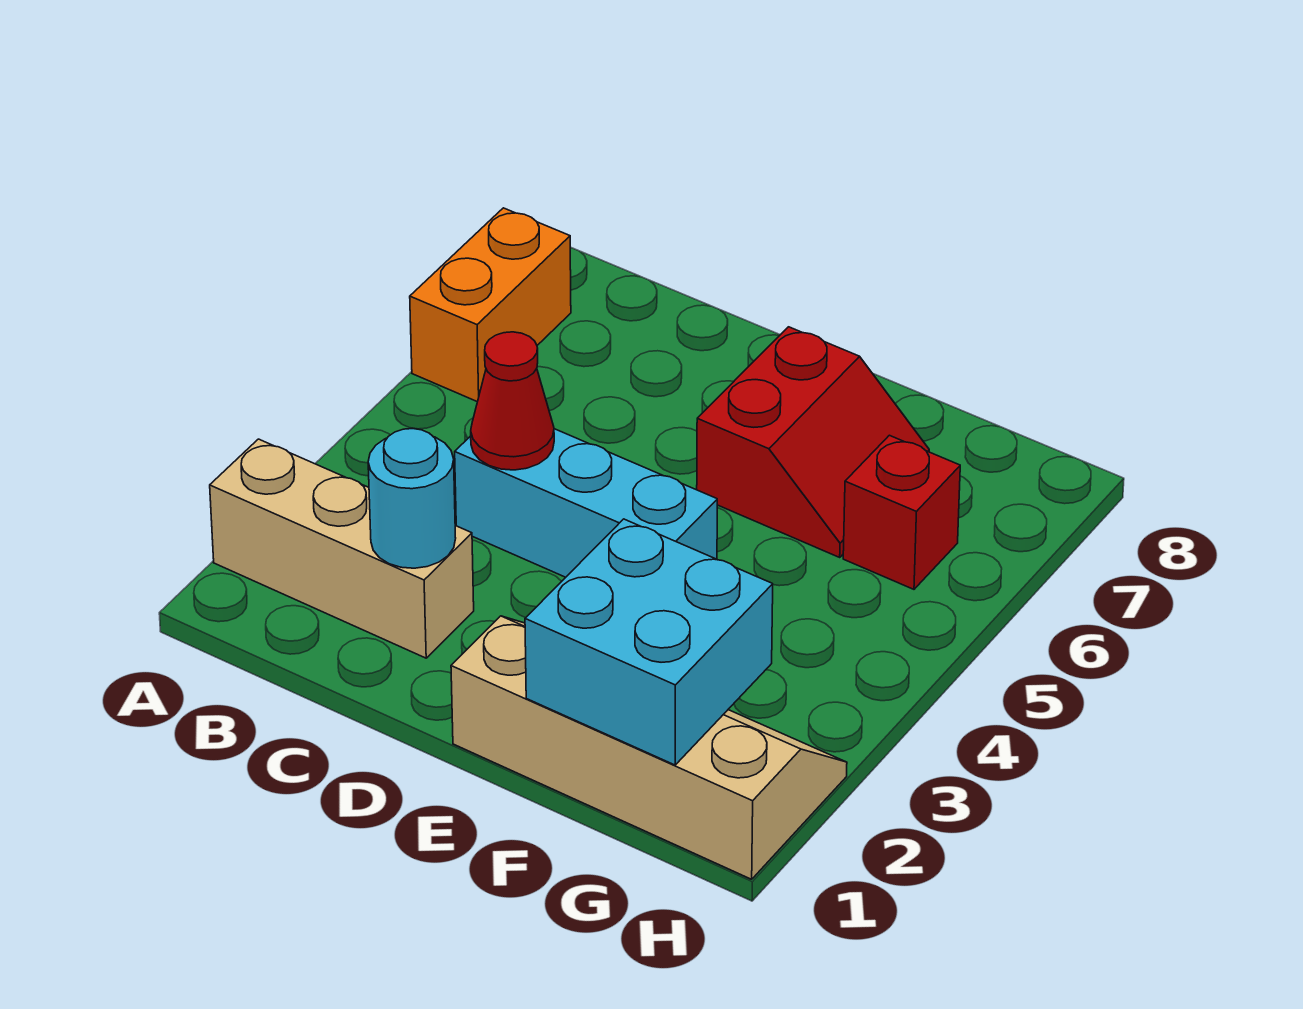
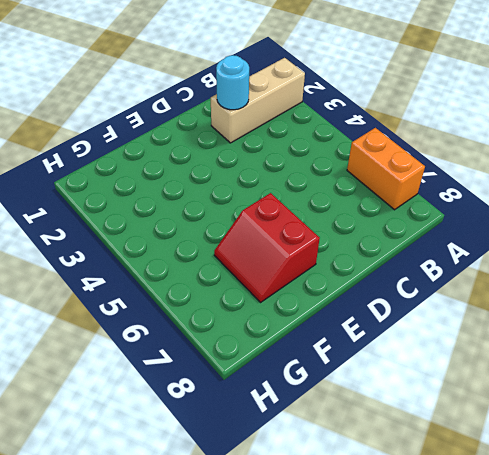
none -> cyan brick C4:E4 level 1
none -> tan slope E1:H2 level 1 top 1

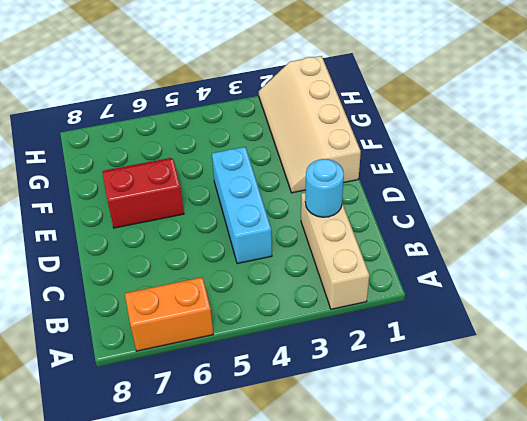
none -> red brick G6 level 1
none -> red cone C4 level 2

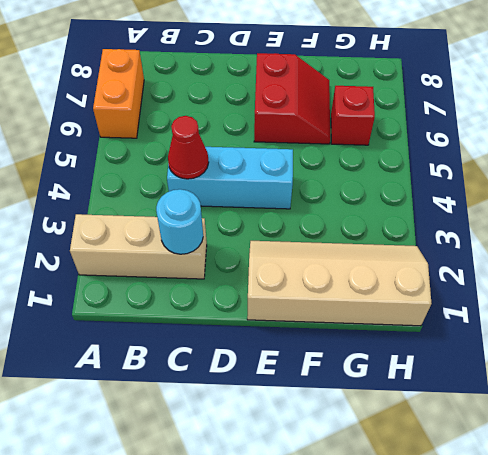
none -> cyan brick F1:G2 level 2

